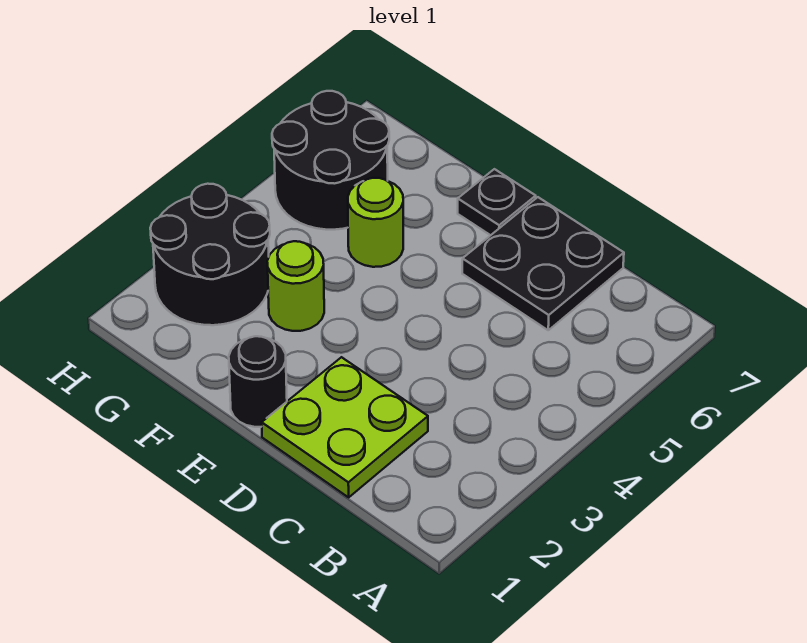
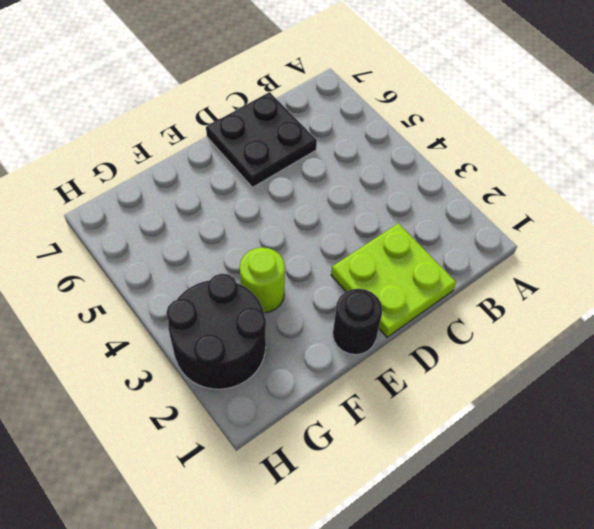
none -> black plate E7 level 1
none -> lime round brick F5 level 1

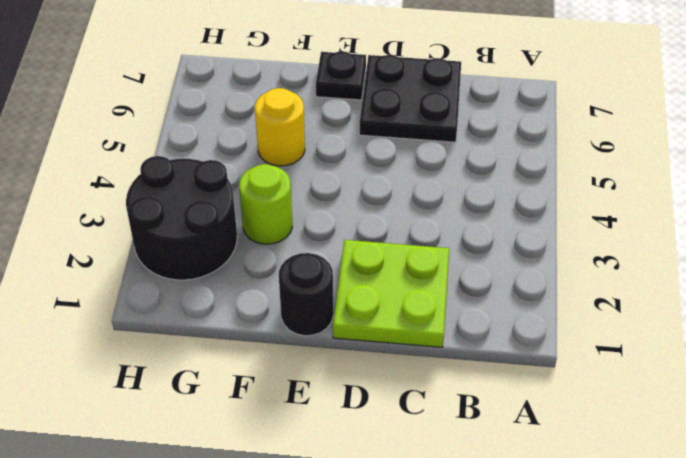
yellow round brick F5 level 1 -> lime round brick F5 level 1
none -> black round brick G5:H6 level 1

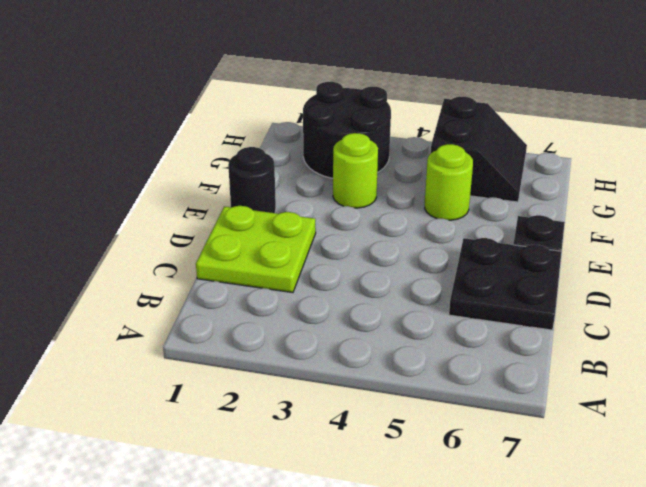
black slope G5:H6 level 1 top 5 -> black round brick G5:H6 level 1

